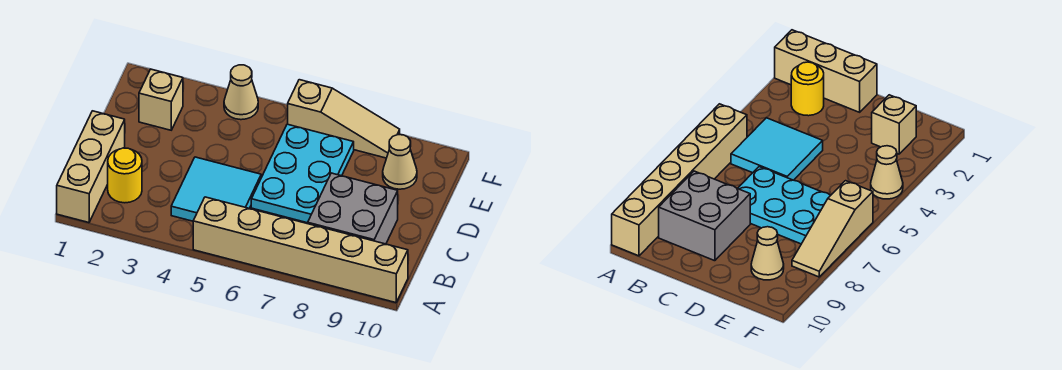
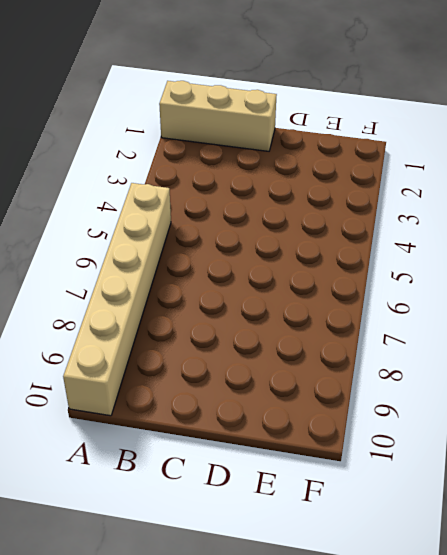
none -> yellow round brick B2 level 1
none -> cyan tile B4:C5 level 1

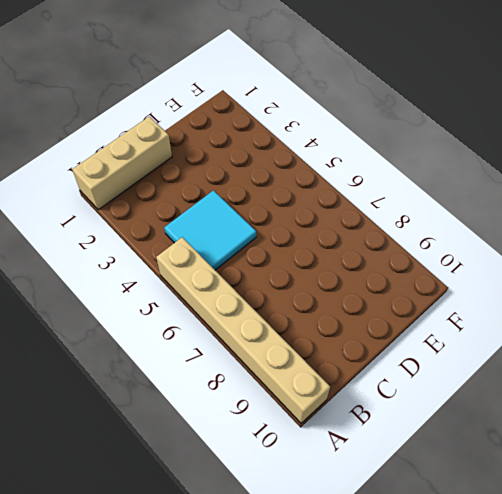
none -> yellow round brick B2 level 1
none -> grey brick B8:C9 level 1

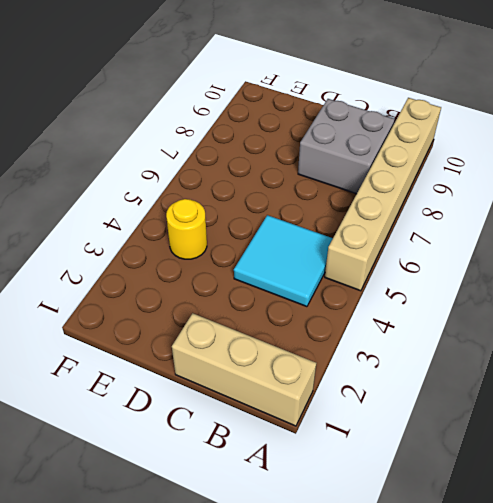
yellow round brick E4 level 1 -> yellow round brick B2 level 1
none -> cyan plate C6:E7 level 1
none -> tan brick E2 level 1

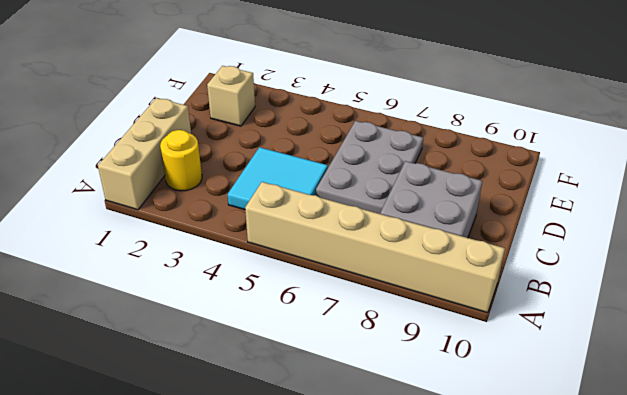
grey plate C6:E7 level 1 -> cyan plate C6:E7 level 1
none -> tan cone E9 level 1
none -> tan cone F4 level 1

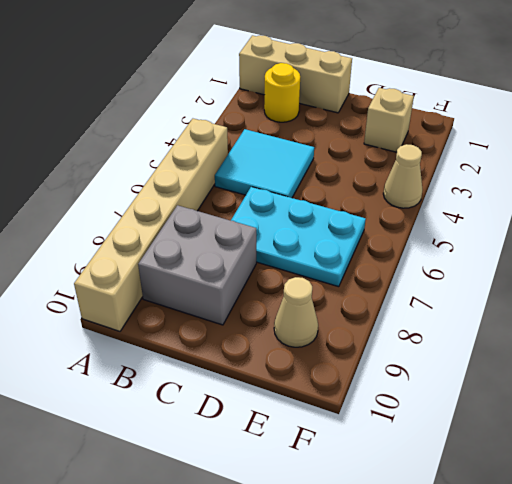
none -> tan slope F6:F8 level 1 top 6

